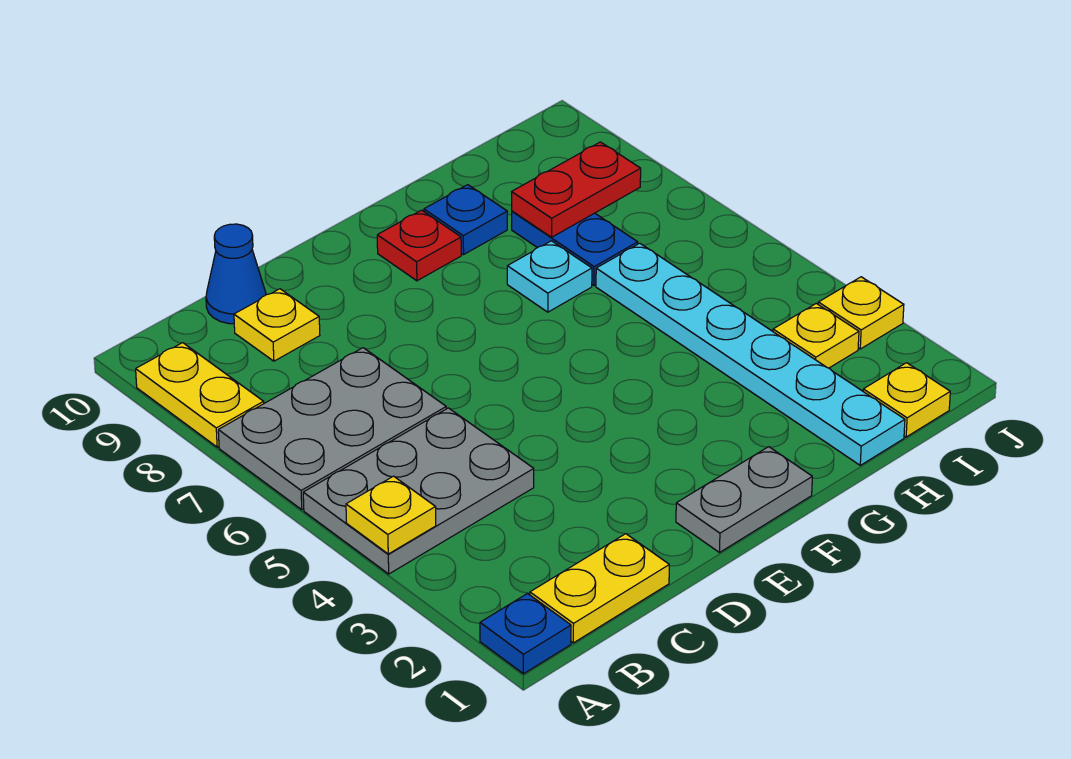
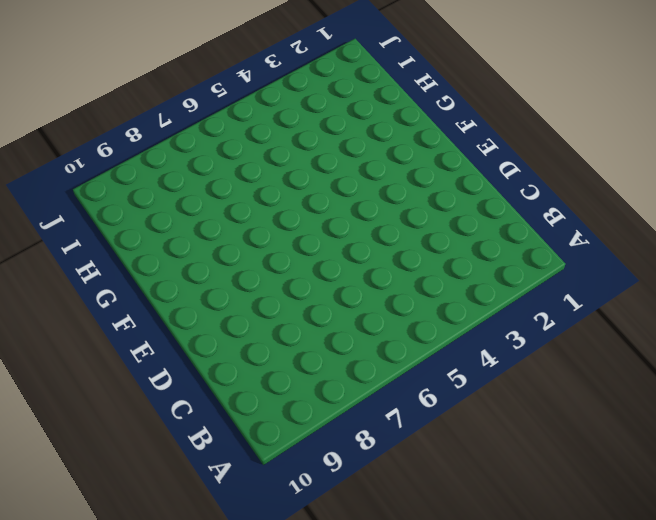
none -> blue plate A1 level 1
none -> grey plate A4:C5 level 1
none -> grey plate A6:C7 level 1

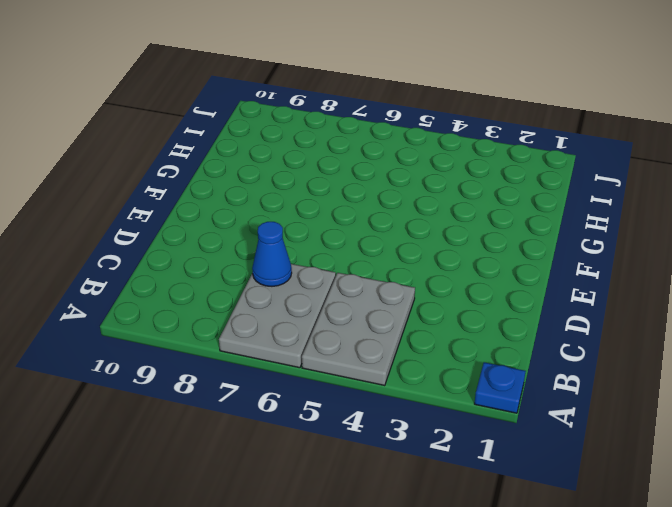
blue cone C7 level 2 -> blue cone C10 level 1
none -> yellow plate A8:A9 level 1
none -> yellow plate B1:C1 level 1
none -> yellow plate C9 level 1

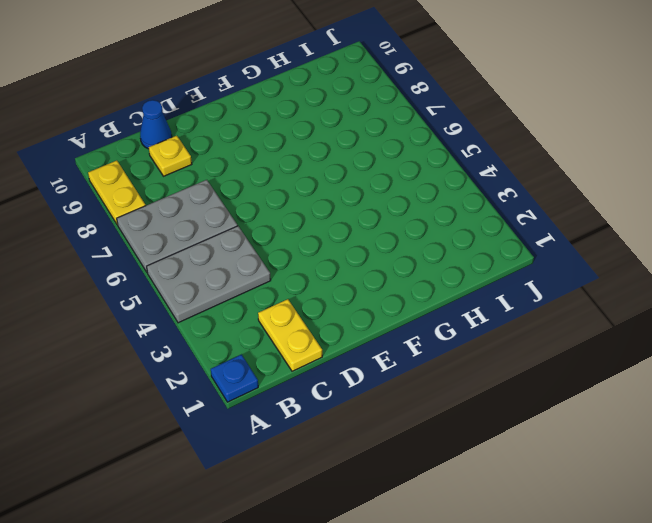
yellow plate C1:C2 level 1 -> yellow plate B1:C1 level 1
none -> grey plate E1:F1 level 1
none -> red plate F9 level 1
none -> cyan plate G7 level 1

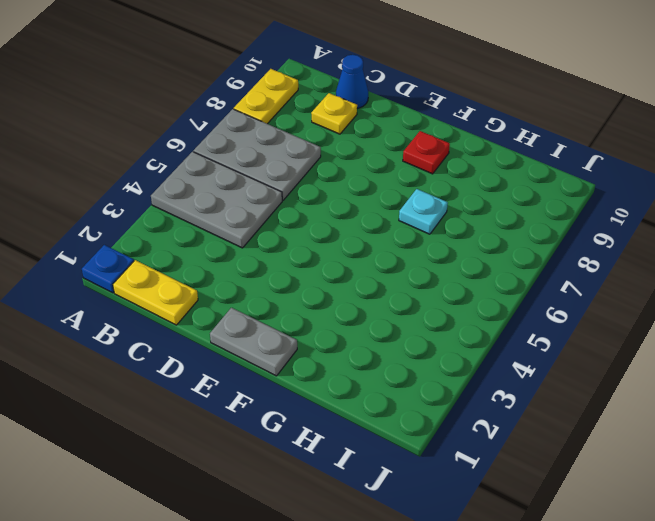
none -> blue plate G9 level 1
none -> cyan plate H1:H6 level 1
none -> blue plate H7:H8 level 1

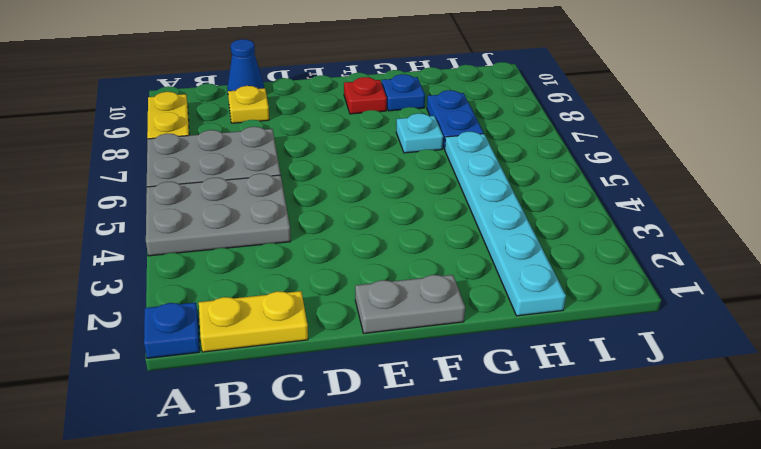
none -> yellow plate I1 level 1
none -> yellow plate I3 level 1
none -> yellow plate J3 level 1

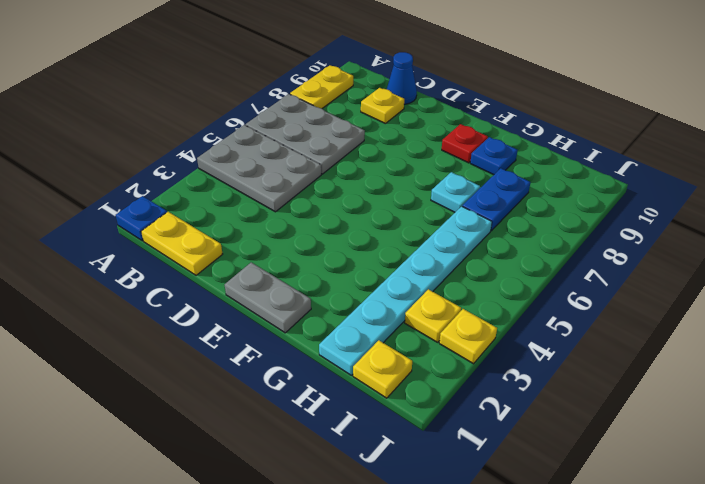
none -> yellow plate A4 level 2
none -> red plate H8:I8 level 2

